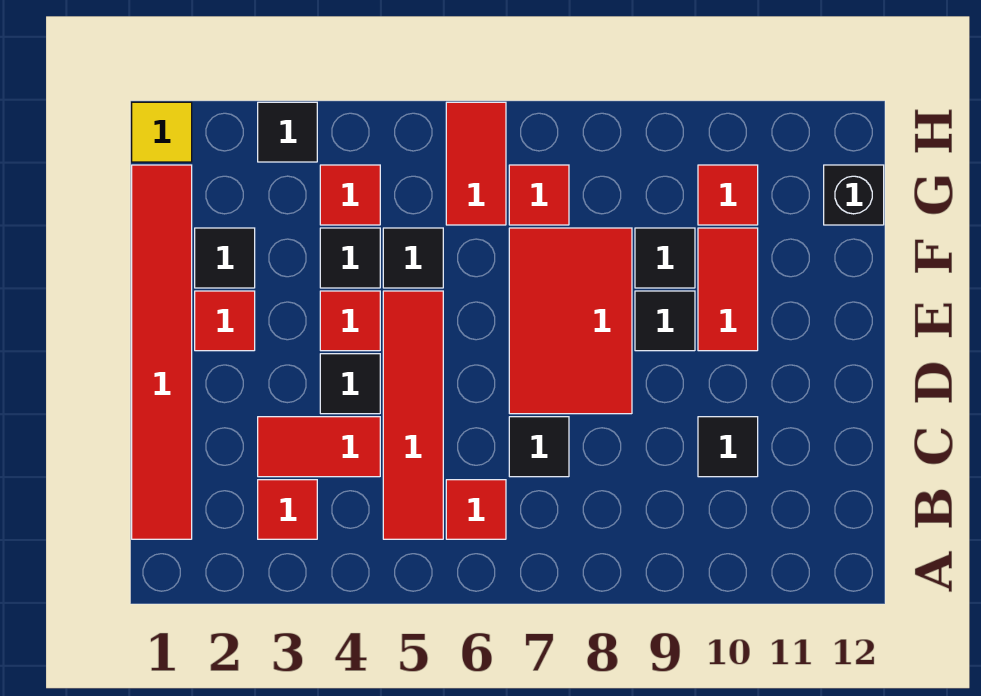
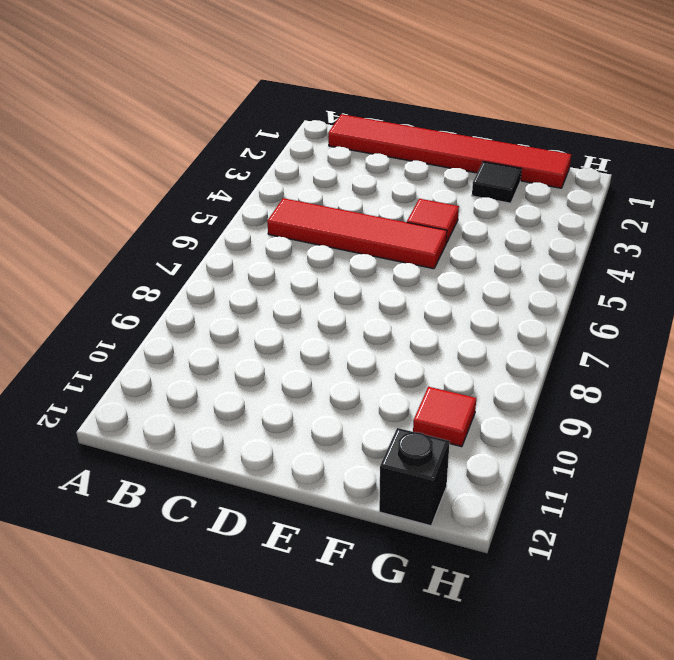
none -> red tile B3 level 1
none -> red tile B6 level 1
none -> red tile C3:C4 level 1

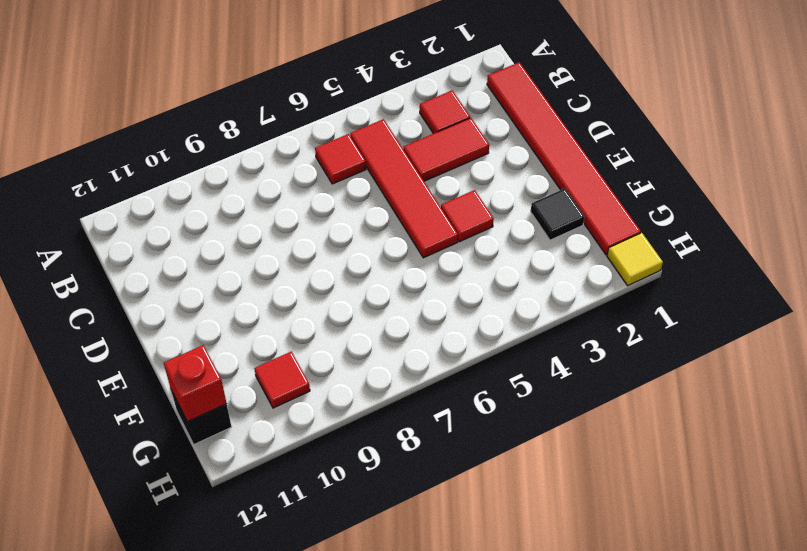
red brick G12 level 2 -> none
none -> black tile C7 level 1
none -> black tile C10 level 1
none -> black tile D4 level 1

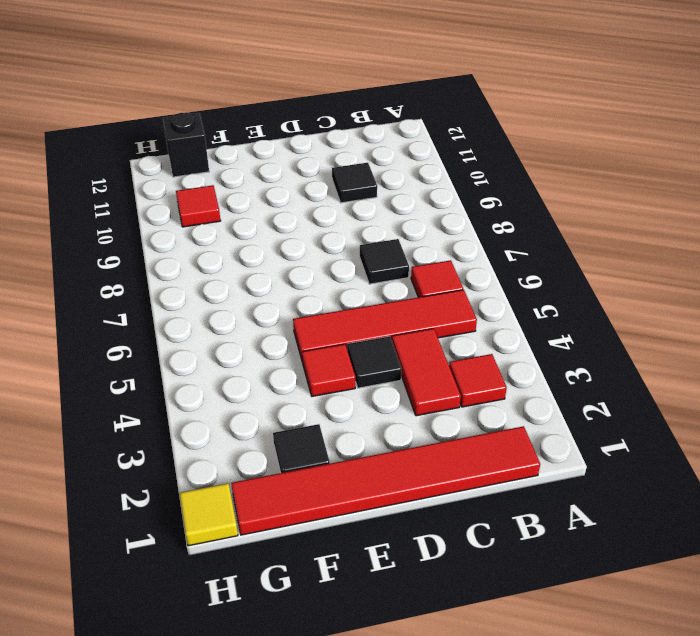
none -> red tile D7:F8 level 1
none -> red tile E2 level 1
none -> black tile E9 level 1

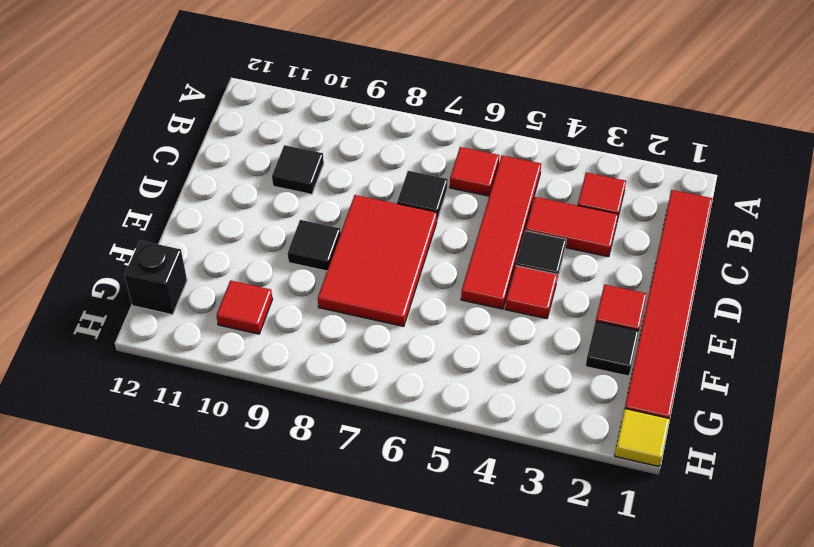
none -> red tile E10:F10 level 1
none -> black tile F4 level 1
none -> black tile F5 level 1

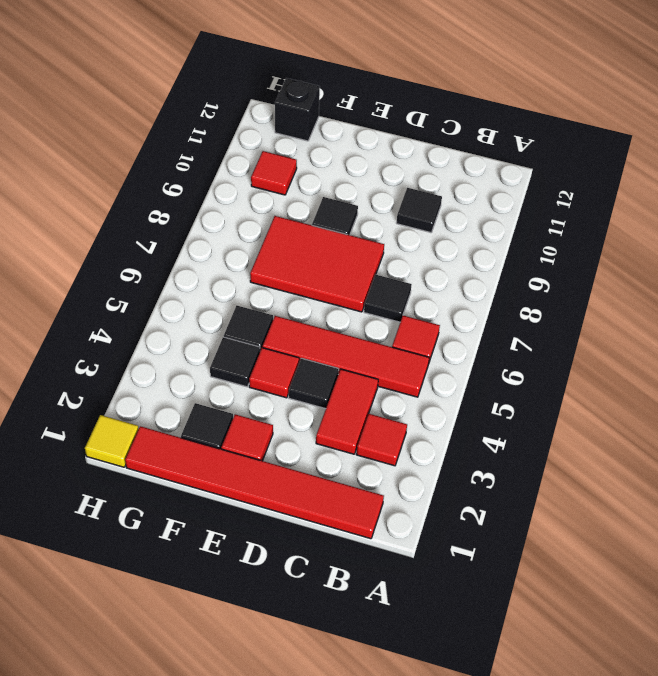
none -> red tile E10:F10 level 1
none -> black tile F9 level 1
none -> red tile G4 level 1

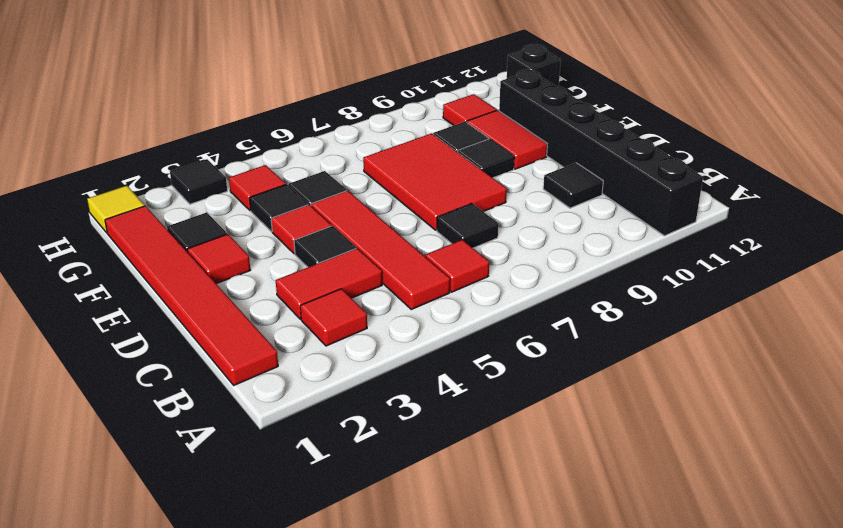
black brick A11:F11 level 1 -> none
none -> red tile G6:H6 level 1
none -> red tile G7 level 1

